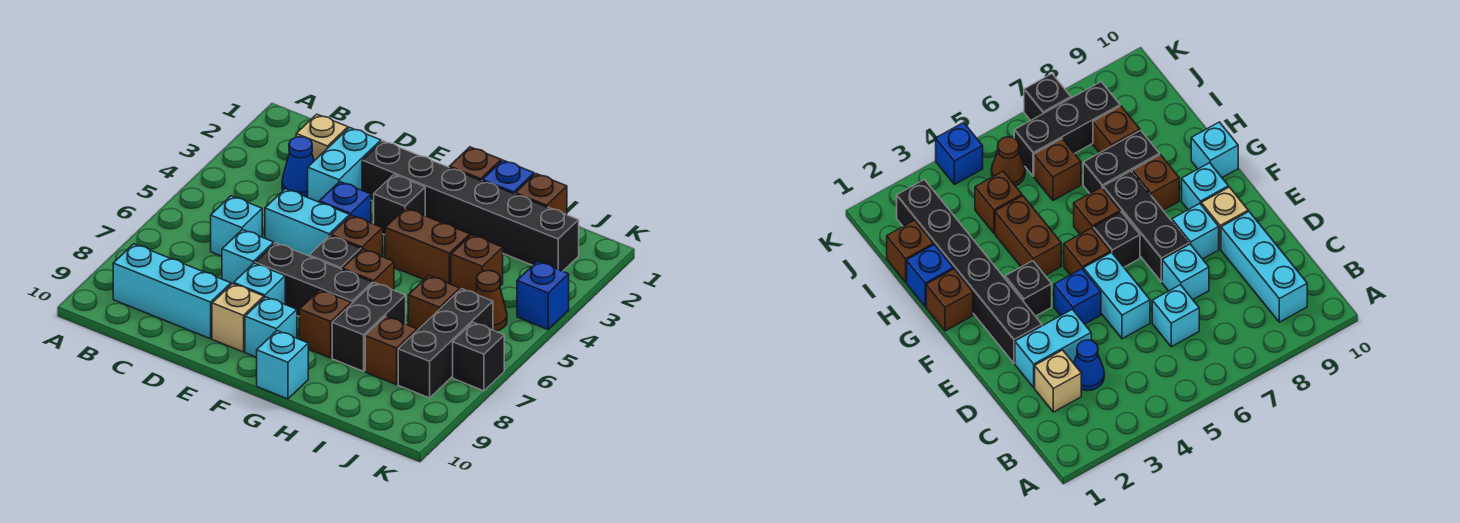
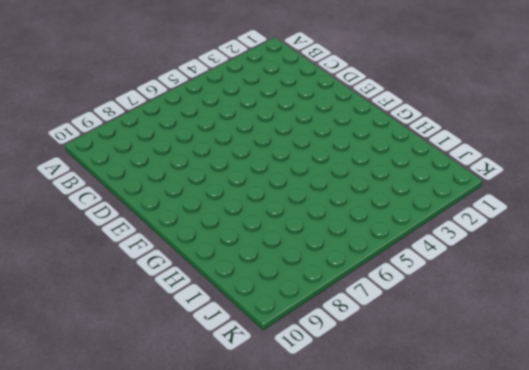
none -> cyan brick B9:D9 level 1
none -> tan brick C2 level 1
none -> blue cone C3 level 1
none -> cyan brick C6 level 1

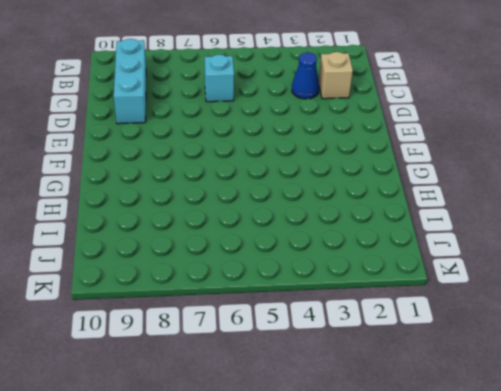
none -> cyan brick D2:D3 level 1
none -> cyan brick D5:E5 level 1
none -> cyan brick D7 level 1
none -> black brick E2:J2 level 1

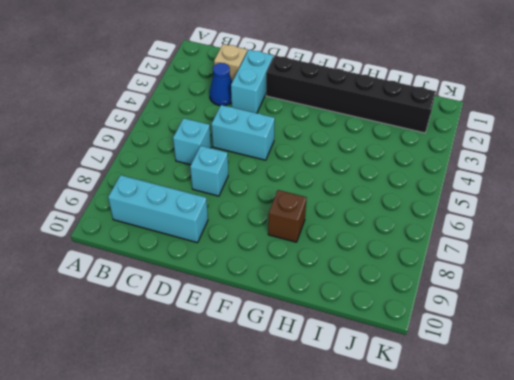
none -> blue brick E4 level 1
none -> black brick E7:G7 level 1
none -> cyan brick E8 level 1
none -> tan brick E9 level 1

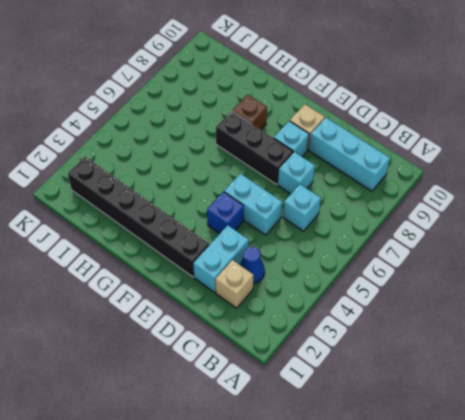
none -> black brick F3 level 1
none -> brown brick F5 level 1
none -> black brick F6 level 1
none -> cyan brick F9 level 1

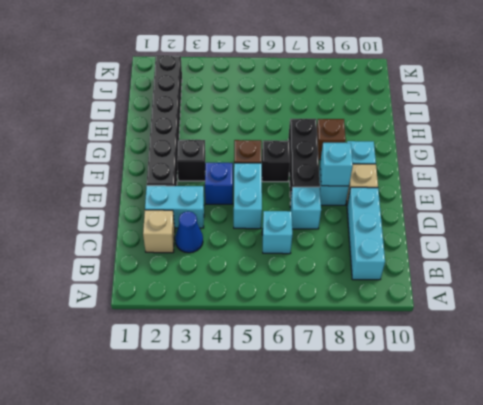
cyan brick E8 level 2 -> cyan brick G10 level 1
none -> brown brick G1 level 1
none -> brown brick G4:H4 level 1
none -> brown brick G6 level 1
none -> blue brick H1 level 1

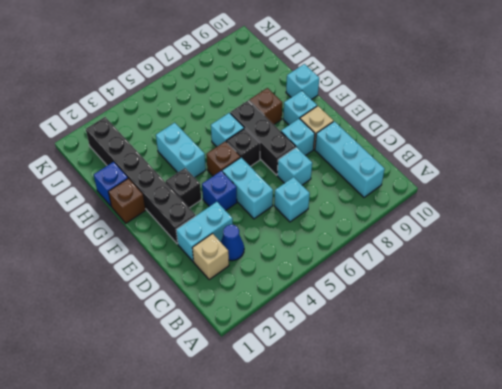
cyan brick G4:H4 level 1 -> brown brick G4:H4 level 1
cyan brick G6 level 1 -> brown brick G6 level 1
none -> black brick H7:H8 level 1
none -> brown brick I1 level 1
none -> brown brick I4 level 1
none -> brown brick I6 level 1

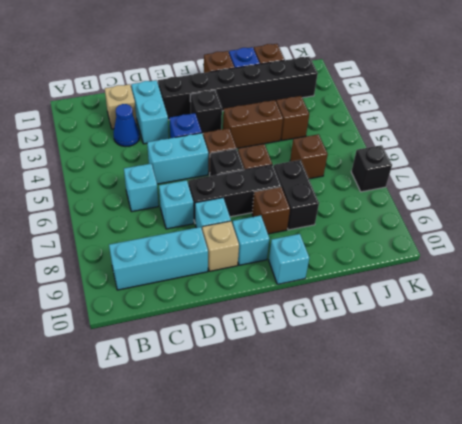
none -> brown brick I8 level 1
none -> brown cone J5 level 1
none -> black brick J6:J8 level 1
none -> blue brick K4 level 1

